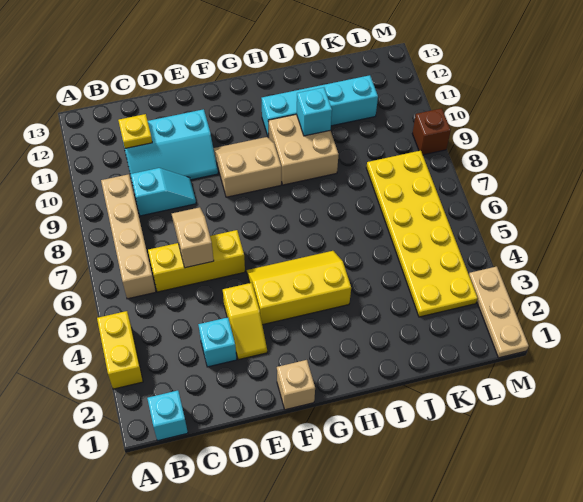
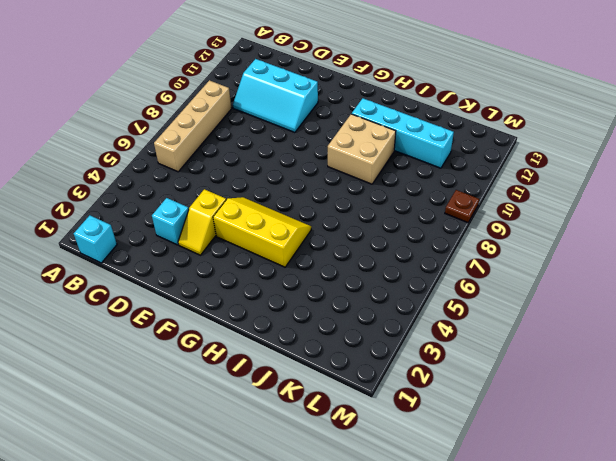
brown plate M9 level 1 -> brown brick M9 level 1
none -> yellow brick A3:A4 level 1
none -> yellow brick C6:E6 level 1
none -> cyan slope C9:D9 level 1 top C

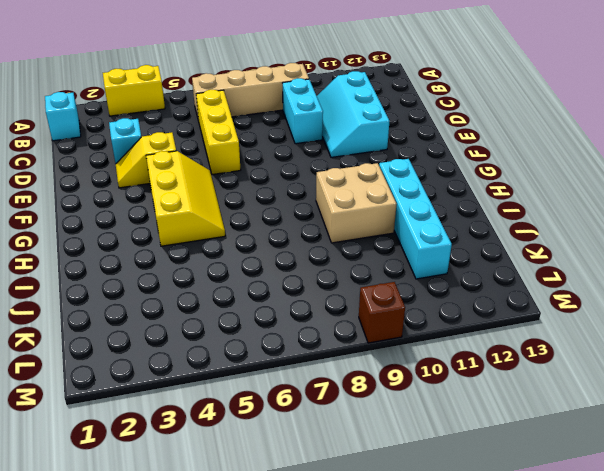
cyan brick C9:D9 level 1 -> cyan slope C9:D9 level 1 top C
none -> tan brick F1 level 1
none -> tan slope F9:G10 level 1 top 9
none -> yellow plate K3:L8 level 1

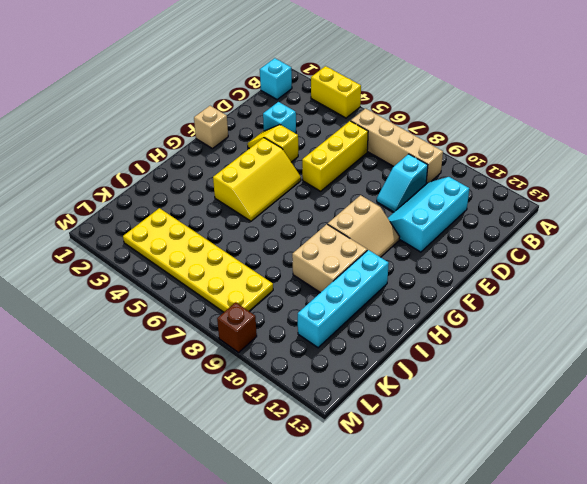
none -> tan plate M1:M3 level 1
none -> yellow plate C11 level 2
none -> tan slope D6:D7 level 2 top 6

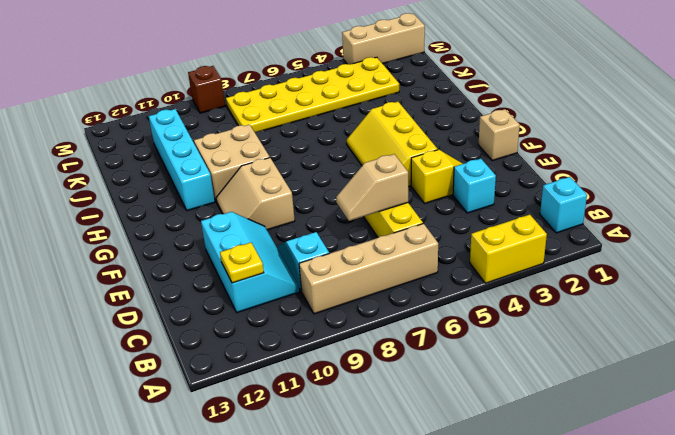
tan brick M1:M3 level 1 -> tan plate M1:M3 level 1
none -> cyan brick I10 level 2

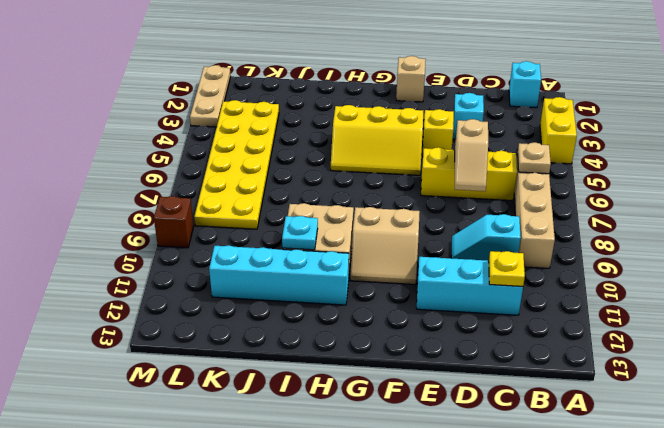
tan plate B6 level 2 -> none
cyan plate I10 level 2 -> cyan brick I10 level 2

